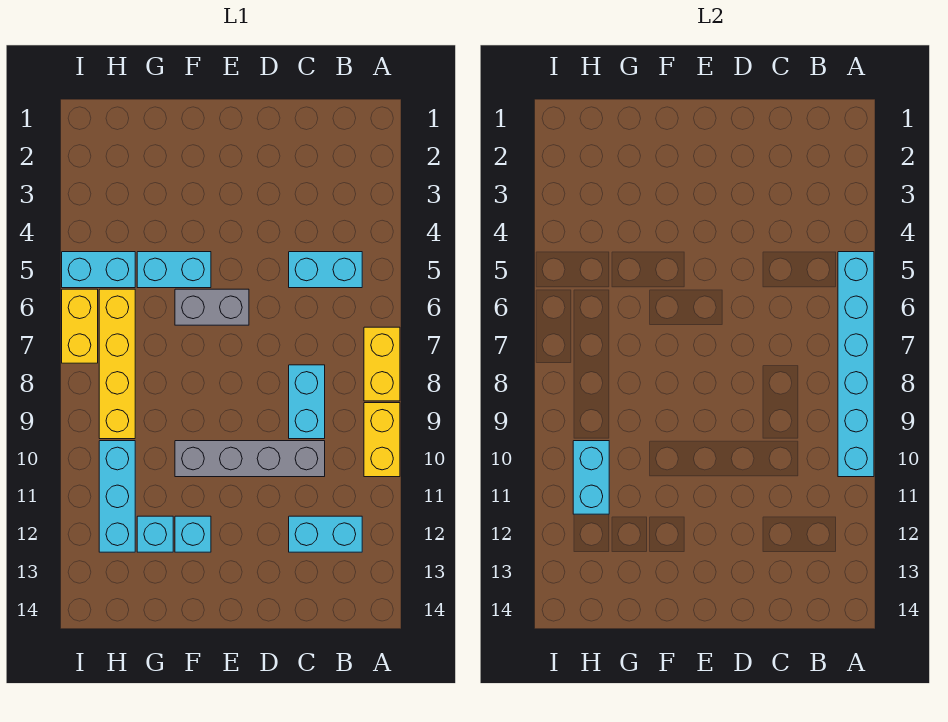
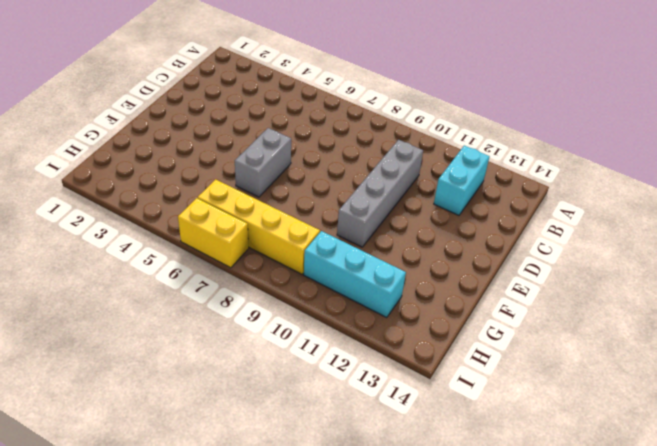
none -> yellow brick A7:A8 level 1
none -> yellow brick A9:A10 level 1
none -> cyan brick B5:C5 level 1

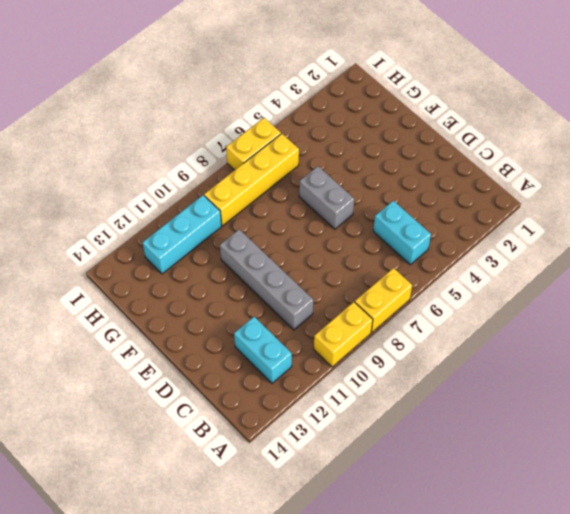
none -> cyan brick C8:C9 level 1
none -> cyan brick F5:G5 level 1
none -> cyan brick F12 level 1

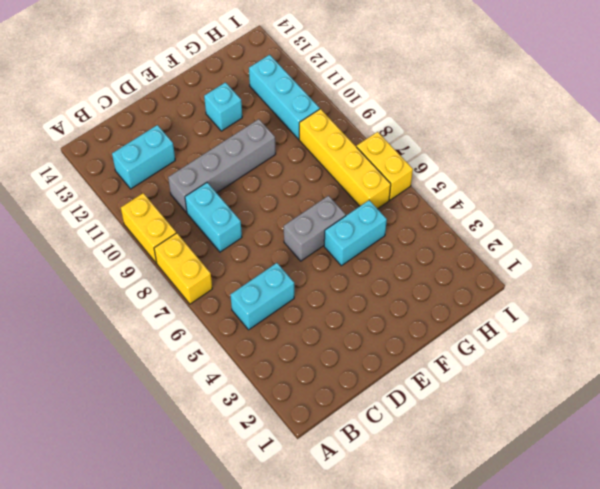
none -> cyan brick G12 level 1
none -> cyan brick H5:I5 level 1
none -> cyan brick A5:A10 level 2

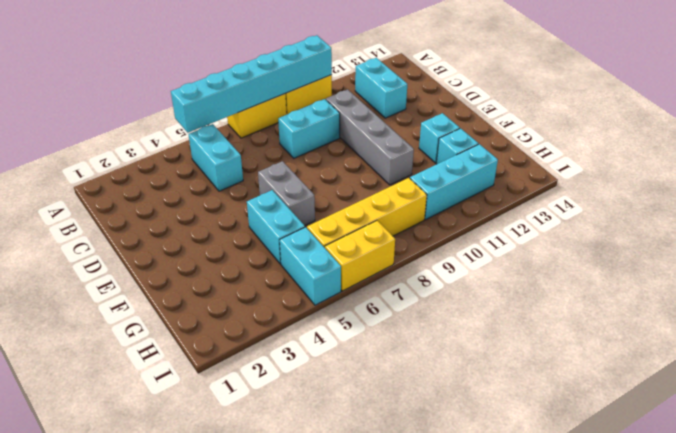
none -> cyan brick H10:H11 level 2

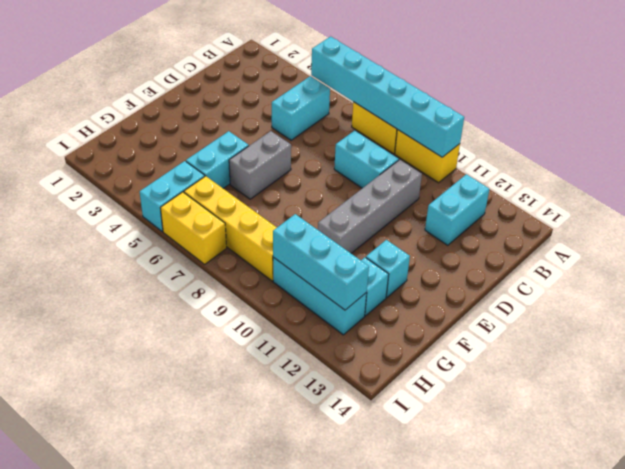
cyan brick H10:H12 level 2 -> cyan brick H10:H11 level 2

